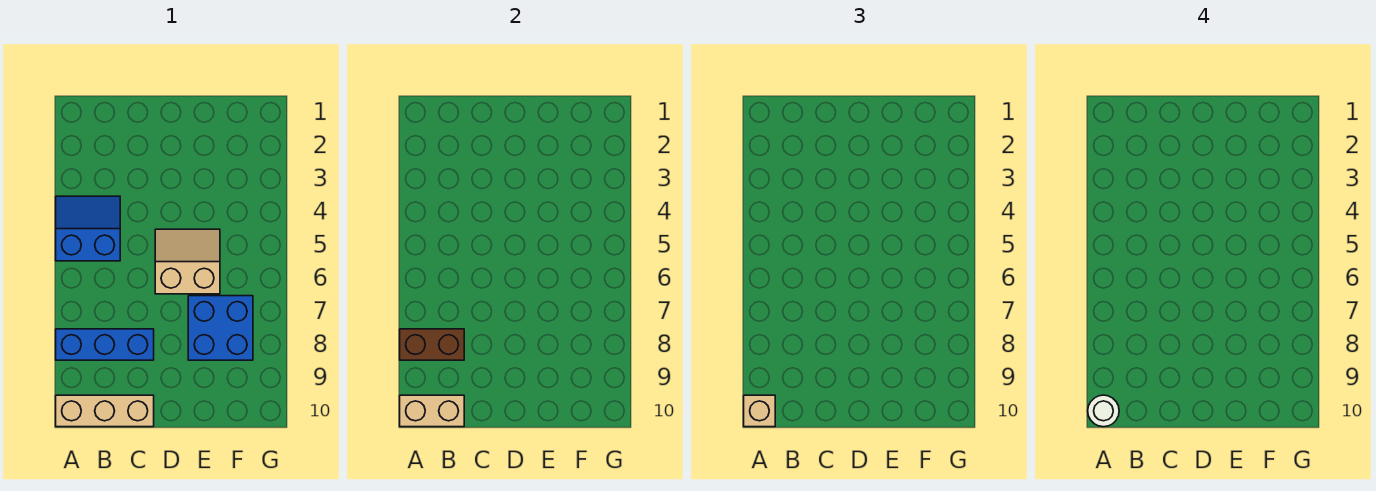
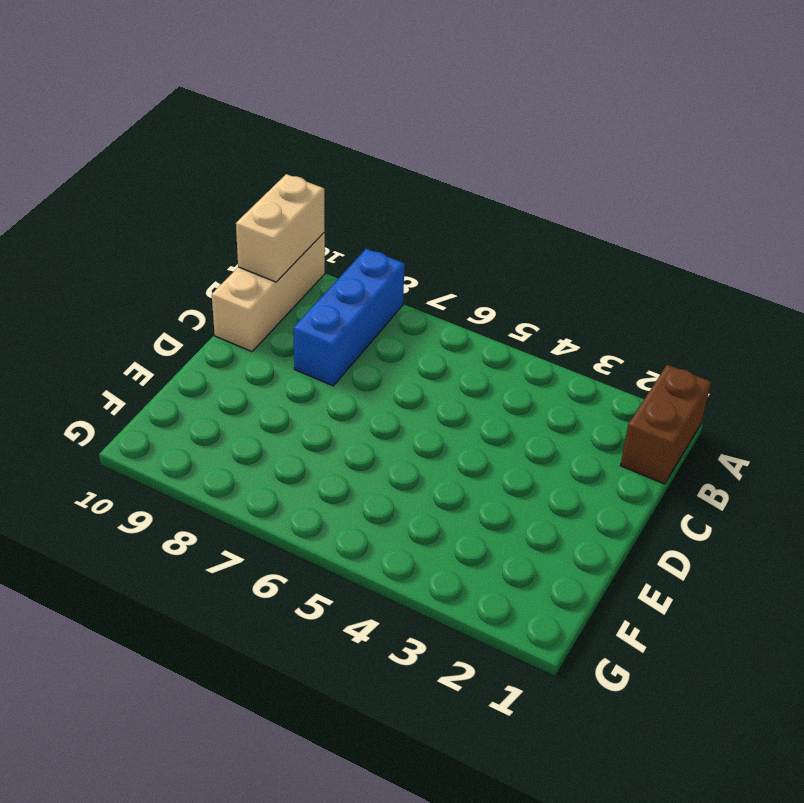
brown brick A1:B1 level 1 -> brown brick A8:B8 level 2
none -> blue slope A4:B5 level 1 top 5
none -> tan slope D5:E6 level 1 top 6

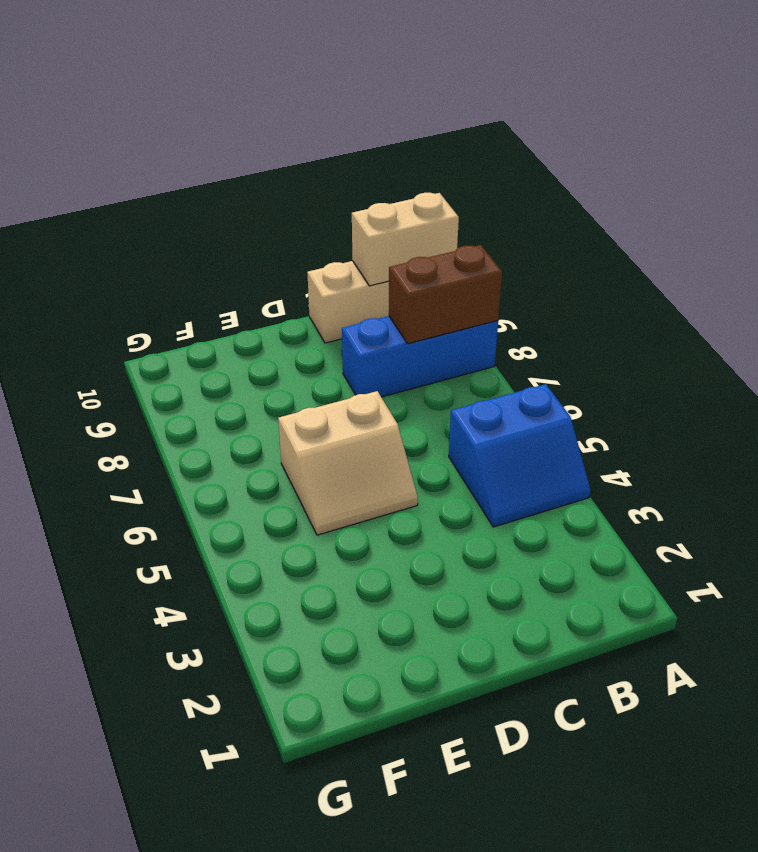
none -> blue brick E7:F8 level 1
none -> tan brick A10 level 3

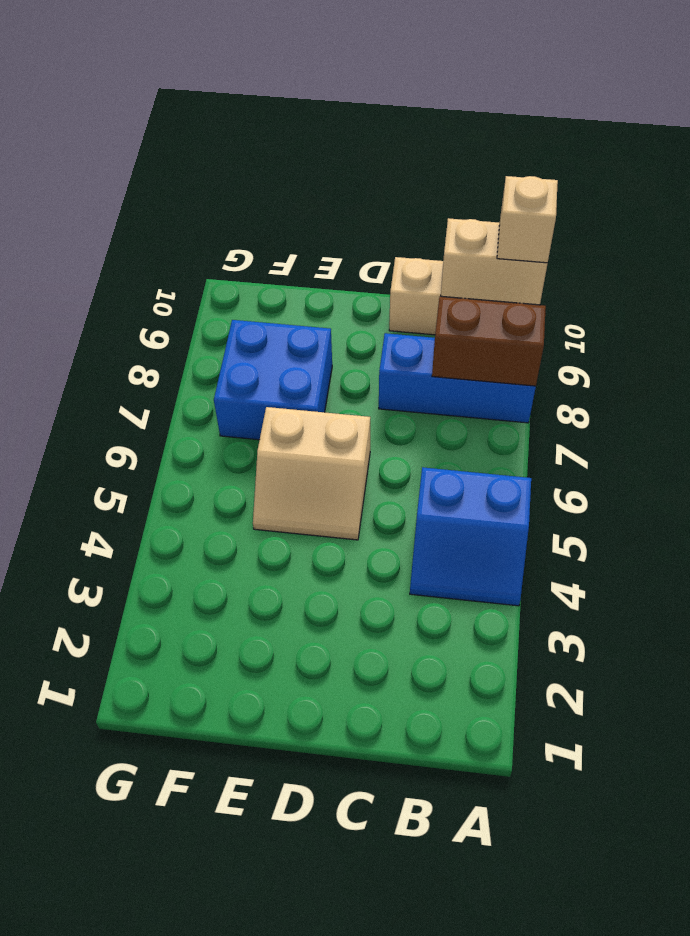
none -> white round brick A10 level 4

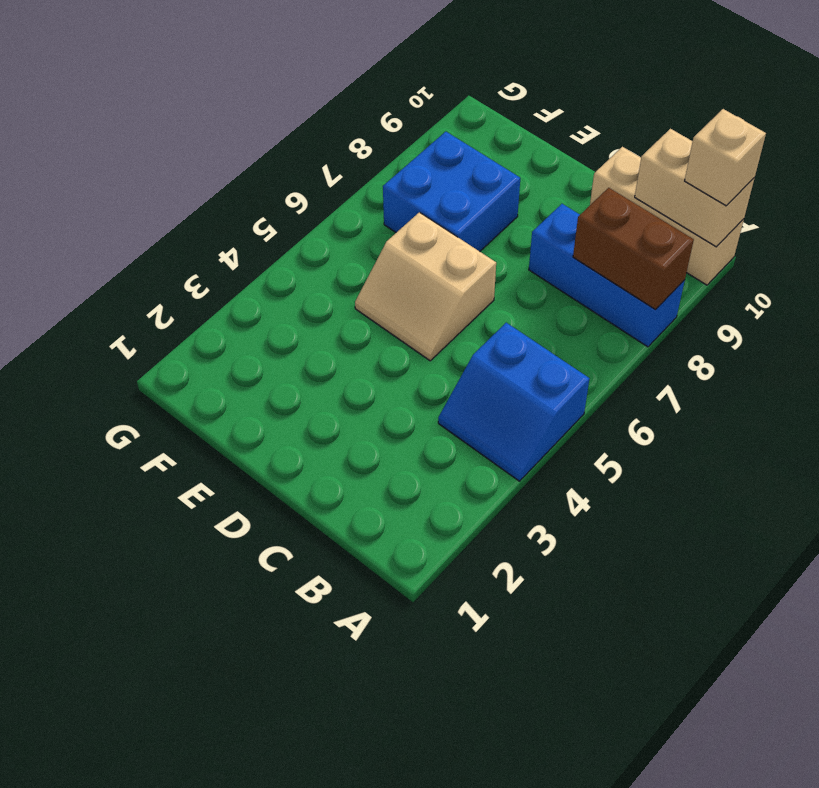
none -> white round brick A10 level 4

